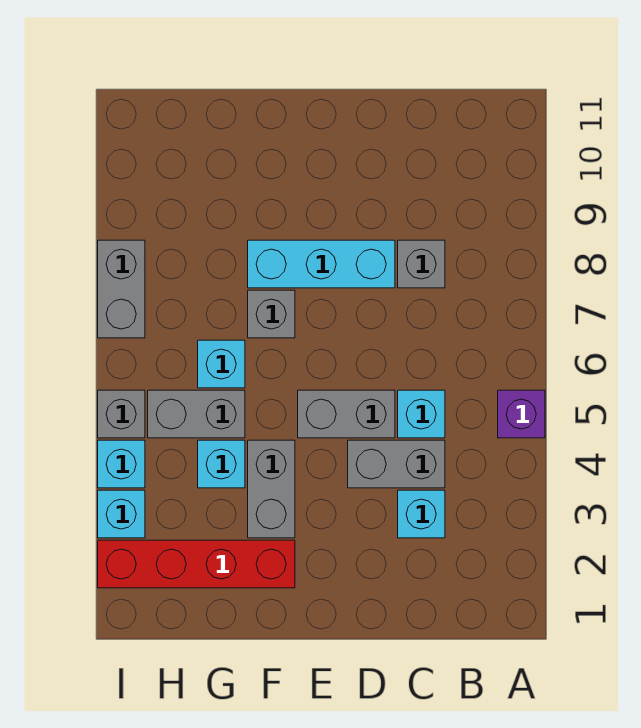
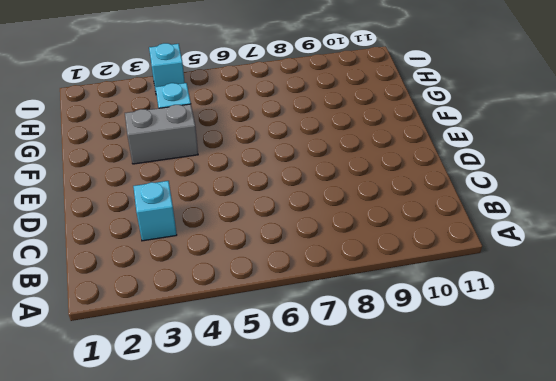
none -> purple brick A5 level 1
none -> grey brick C4:D4 level 1
none -> cyan brick C5 level 1

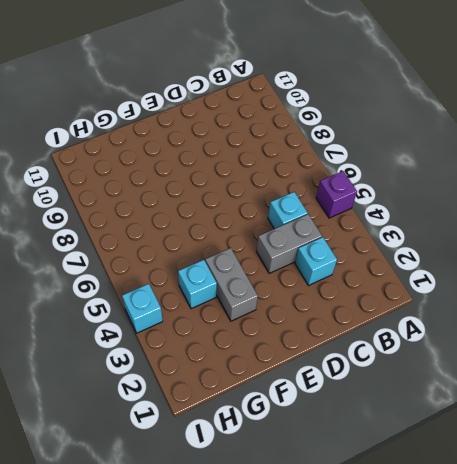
none -> grey brick C8 level 1
none -> grey brick D5:E5 level 1
none -> cyan brick D8:F8 level 1

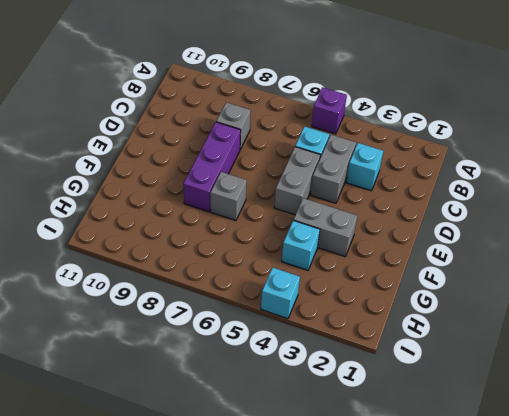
purple brick D8:F8 level 1 -> cyan brick D8:F8 level 1
none -> red brick F2:I2 level 1
none -> grey brick G5:H5 level 1
none -> cyan brick G6 level 1

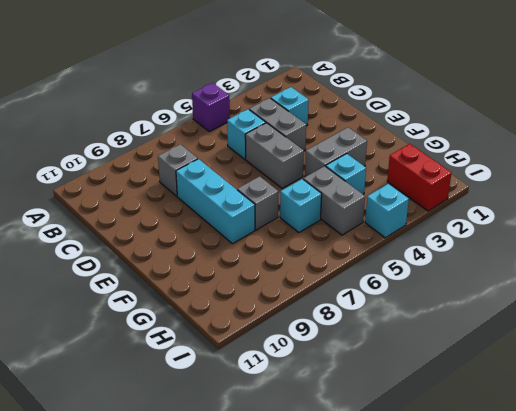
red brick H2:I2 level 1 -> red brick F2:I2 level 1
none -> cyan brick I3 level 1
none -> grey brick I5 level 1
none -> grey brick I7:I8 level 1

